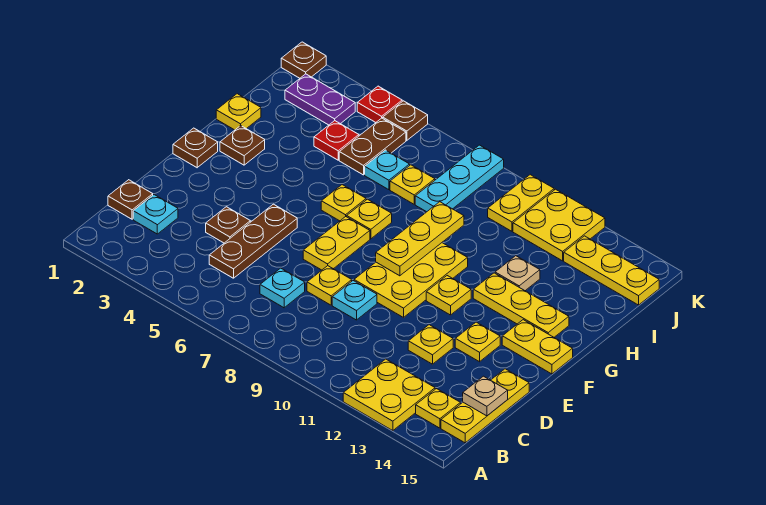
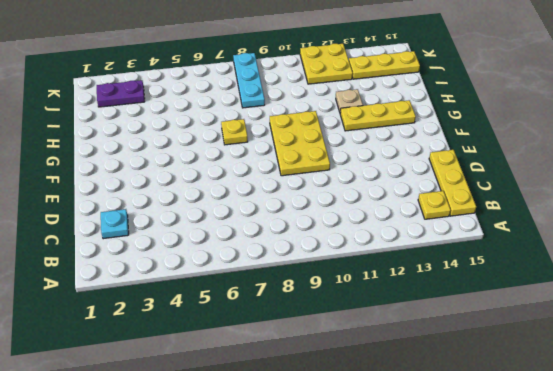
none -> yellow plate A12:B13 level 1
none -> brown plate C1 level 1
none -> brown plate C5:E5 level 1
none -> cyan plate C7 level 1

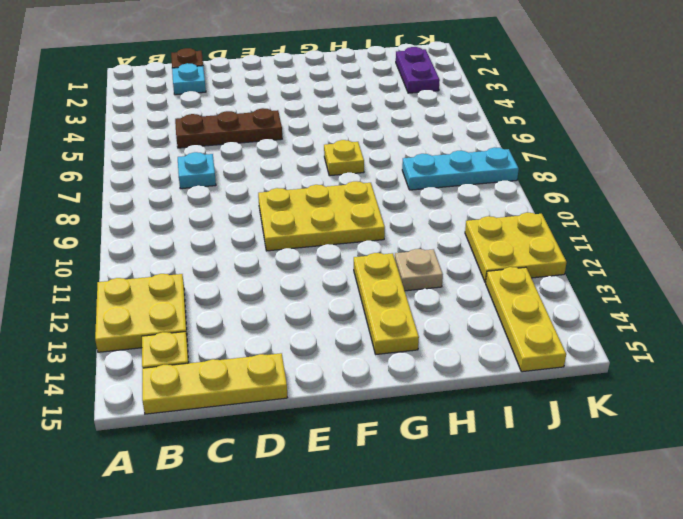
none -> brown plate D4 level 1
none -> yellow plate D8 level 1
none -> cyan plate D9 level 1
none -> yellow plate D12 level 1

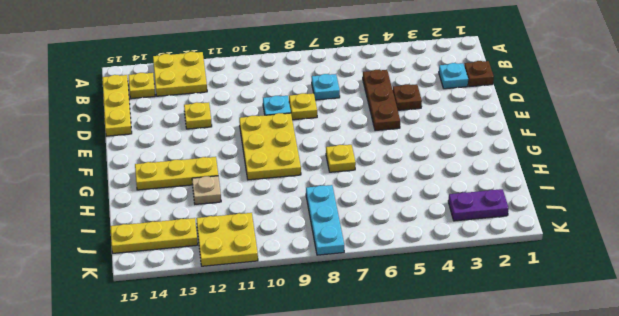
none -> yellow plate E7:F7 level 1
none -> yellow plate E13 level 1
none -> brown plate F1 level 1
none -> yellow plate F11 level 1

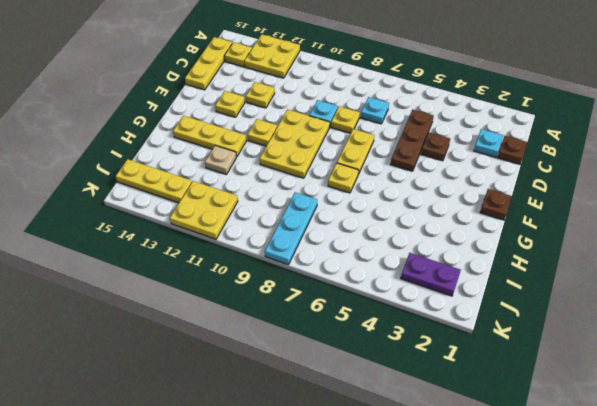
none -> yellow plate F14:F15 level 1
none -> brown plate G2 level 1
none -> yellow plate G6 level 1
none -> yellow plate H1 level 1

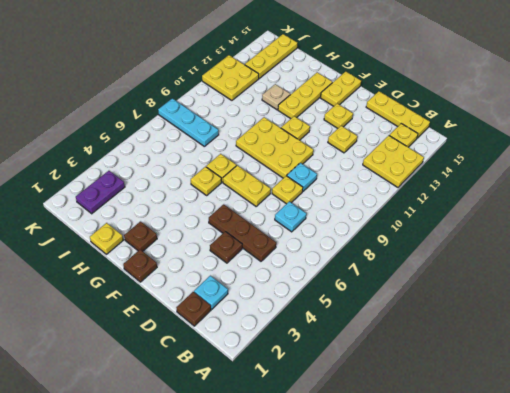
none -> red plate I4 level 1
none -> brown plate I5:J5 level 1
none -> cyan plate I6 level 1
none -> yellow plate I7 level 1

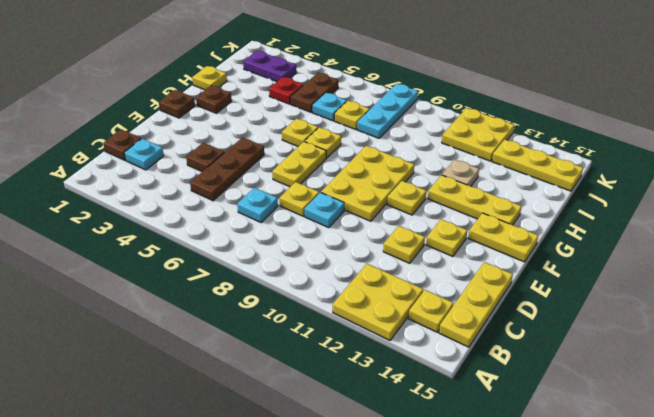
none -> yellow plate J10:K10 level 1
none -> brown plate K1 level 1
none -> red plate K4 level 1
none -> brown plate K5 level 1

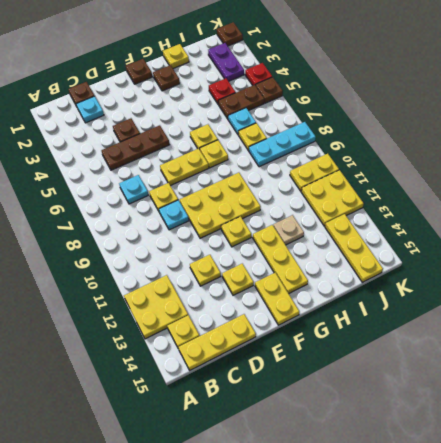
none -> tan plate C15 level 2
none -> yellow plate F9:H9 level 2

